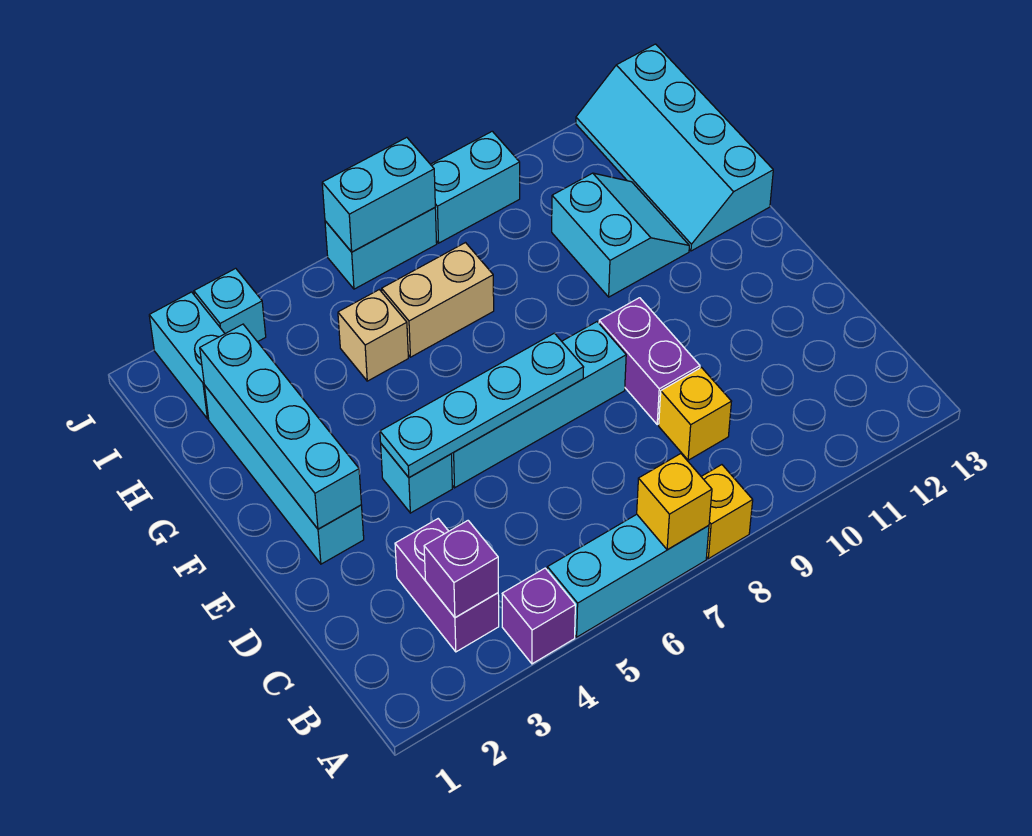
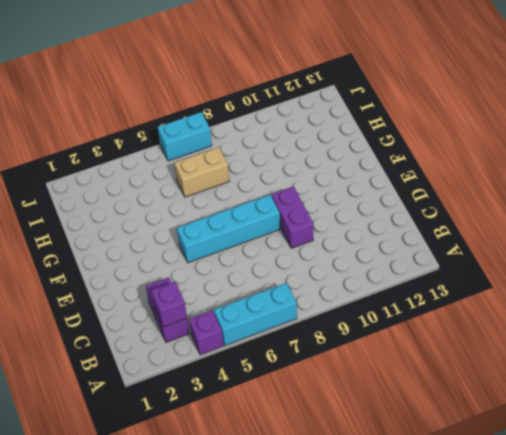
none -> yellow brick A8 level 1
none -> yellow brick C9 level 1
none -> cyan brick E2:H2 level 1

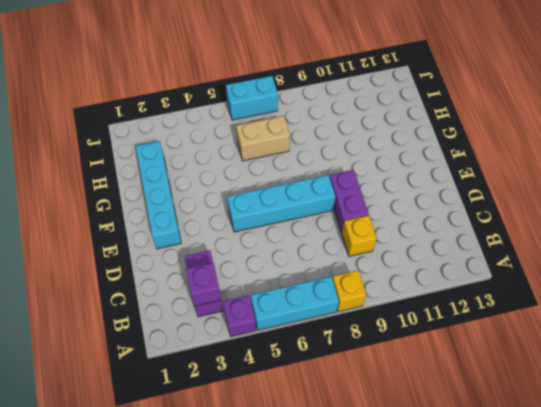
none -> cyan brick E4 level 1
none -> cyan slope G10:H11 level 1 top 10
none -> cyan slope G12:J13 level 1 top 13

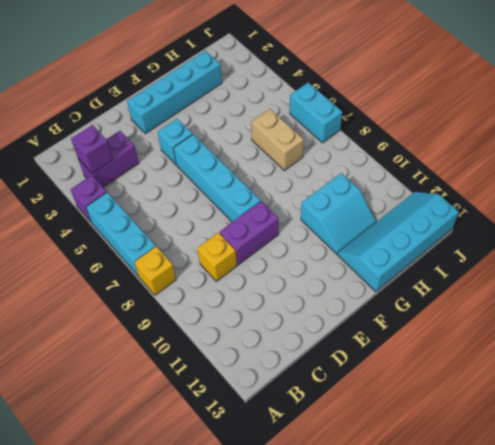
none -> tan brick H5 level 1
none -> cyan brick I2:J2 level 1
none -> cyan brick J3 level 1

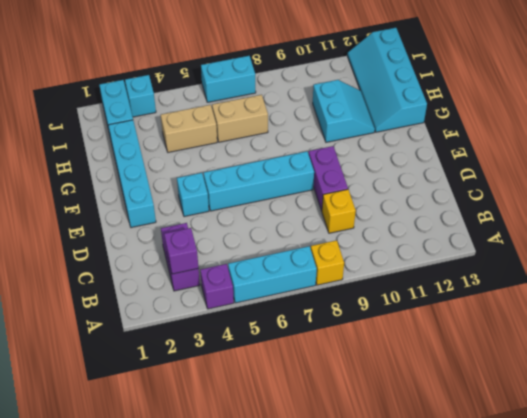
tan brick H4:H5 level 1 -> tan brick H5 level 1
none -> cyan brick J8:J9 level 1
none -> yellow brick A7 level 2
none -> cyan brick E2:H2 level 2

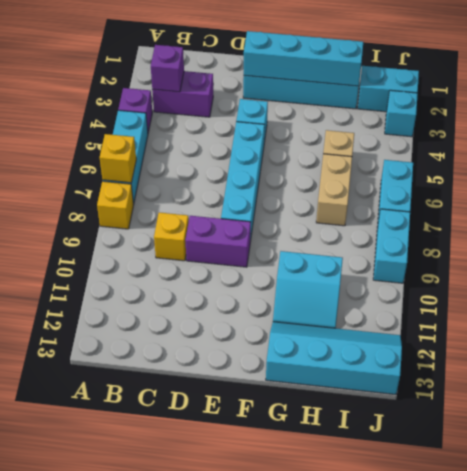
none -> cyan plate E4:E7 level 2
none -> cyan brick J6:J7 level 2

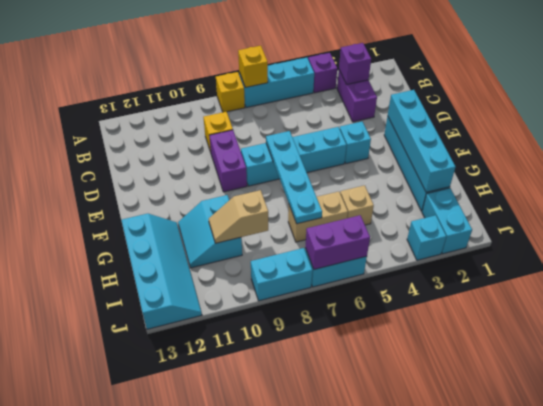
cyan plate E7:H7 level 2 -> cyan plate E4:E7 level 2
tan slope H9:H10 level 2 top 9 -> none
purple brick J6:J7 level 2 -> cyan brick J6:J7 level 2

